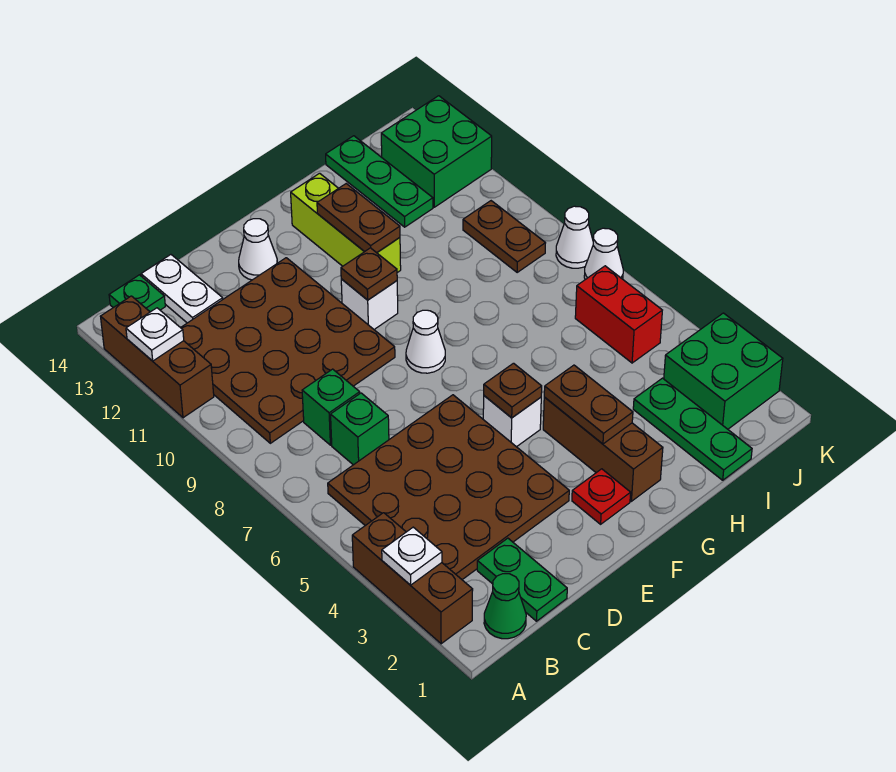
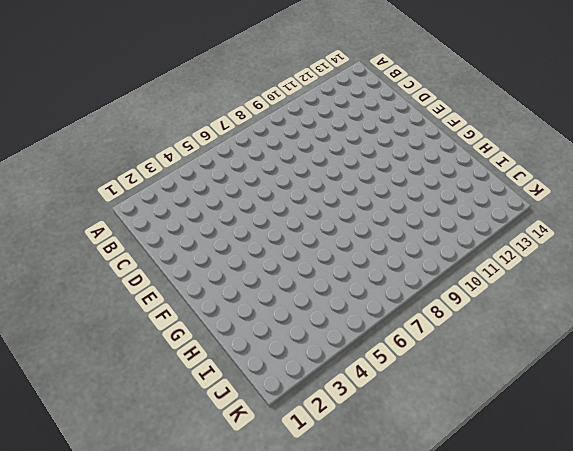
none -> brown brick A2:A4 level 1
none -> brown brick A11:A13 level 1
none -> green cone B1 level 1
none -> brown plate B3:E6 level 1

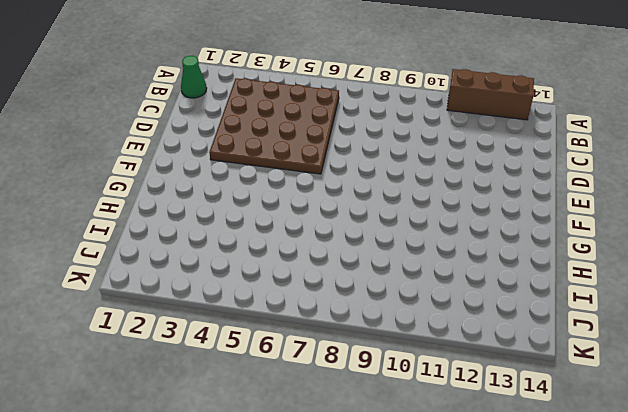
none -> brown brick A2:A4 level 1
none -> brown plate B9:E12 level 1
none -> green plate B14 level 1
none -> green plate C1:C2 level 1

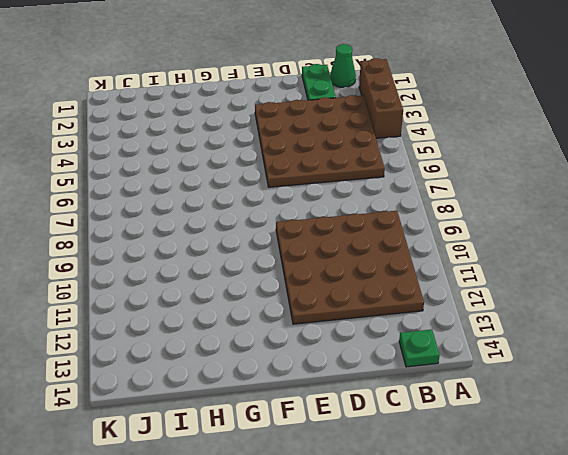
none -> brown brick A11:A13 level 1
none -> green brick C7 level 1
none -> green brick C8 level 1
none -> white plate C13:C14 level 1

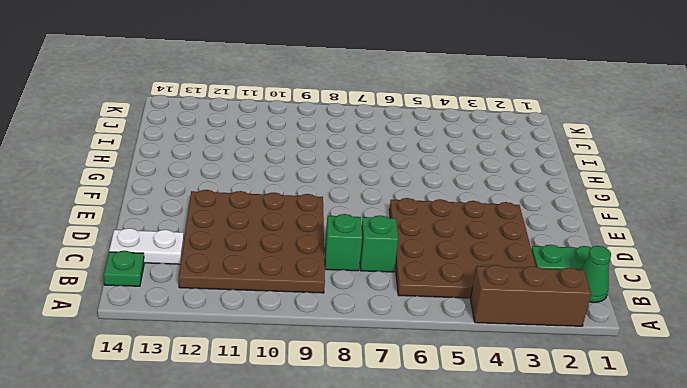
none -> brown brick A11:A13 level 1
none -> white cone E13 level 1
none -> red plate F2 level 1
none -> white brick F5 level 1

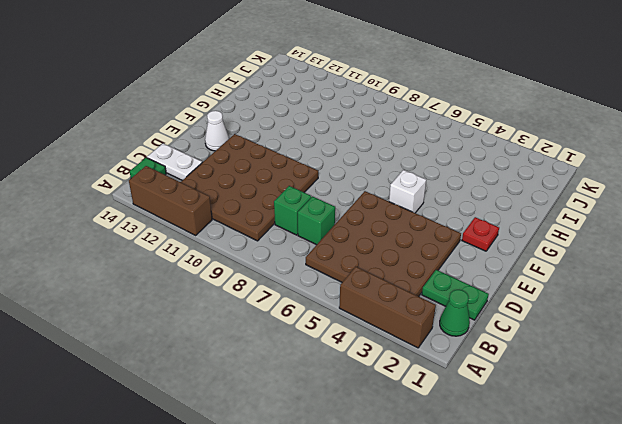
none -> white cone F8 level 1
none -> white brick F10 level 1
none -> brown brick G2:G4 level 1
none -> lime brick G11:G13 level 1

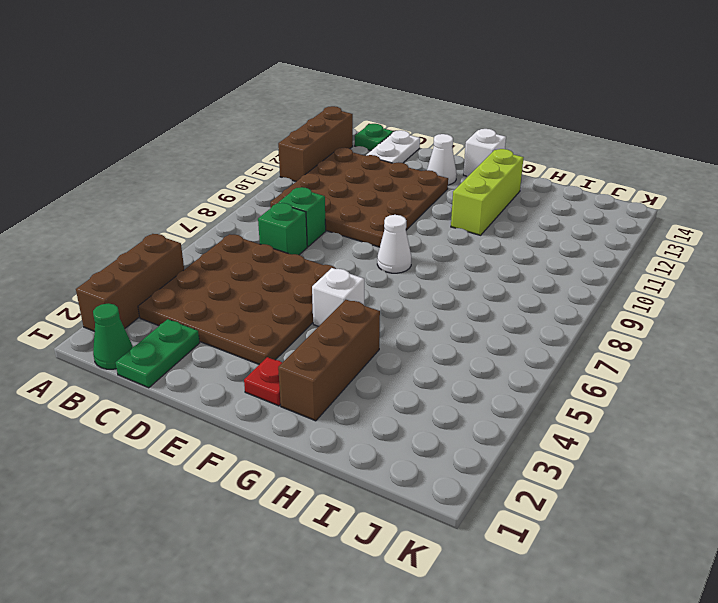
white brick F14 level 1 -> white brick F10 level 1
none -> green plate I1:I3 level 1
none -> green plate I12:I14 level 1
none -> green brick J2:K3 level 1
none -> red brick J5:J6 level 1

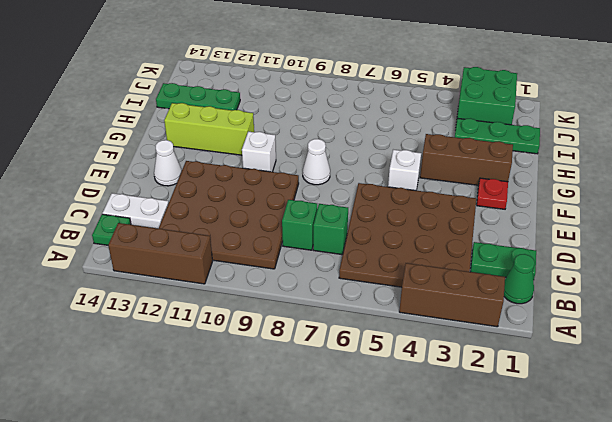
none -> red brick J5:J6 level 1
none -> brown plate J9:J10 level 1
none -> green brick J12:K13 level 1
none -> white cone K7 level 1

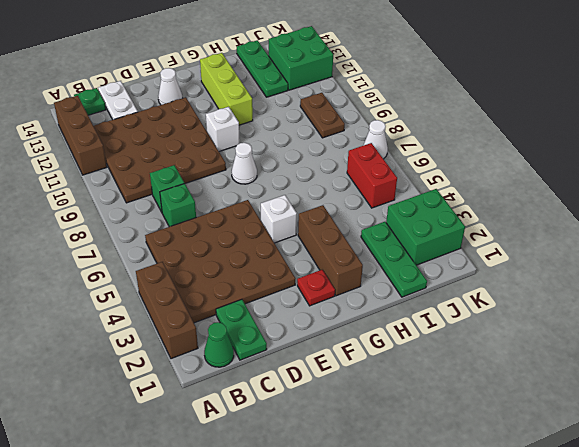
none -> white cone K8 level 1
none -> white plate A3 level 2
none -> white plate A12 level 2
none -> brown plate F5 level 2

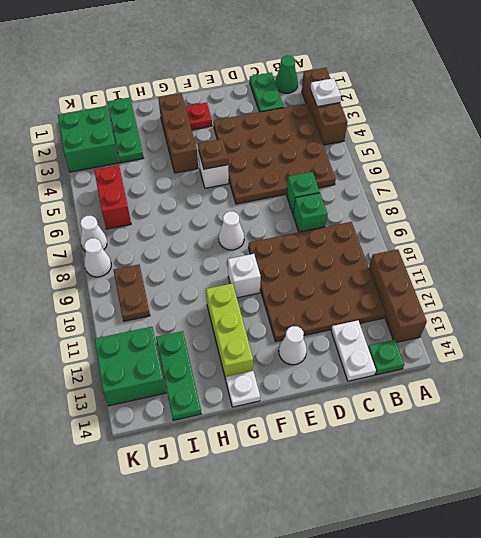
white plate G14 level 1 -> white plate A12 level 2
none -> brown plate F10 level 2
none -> brown plate G3:G4 level 2
none -> brown plate G11:G12 level 2

